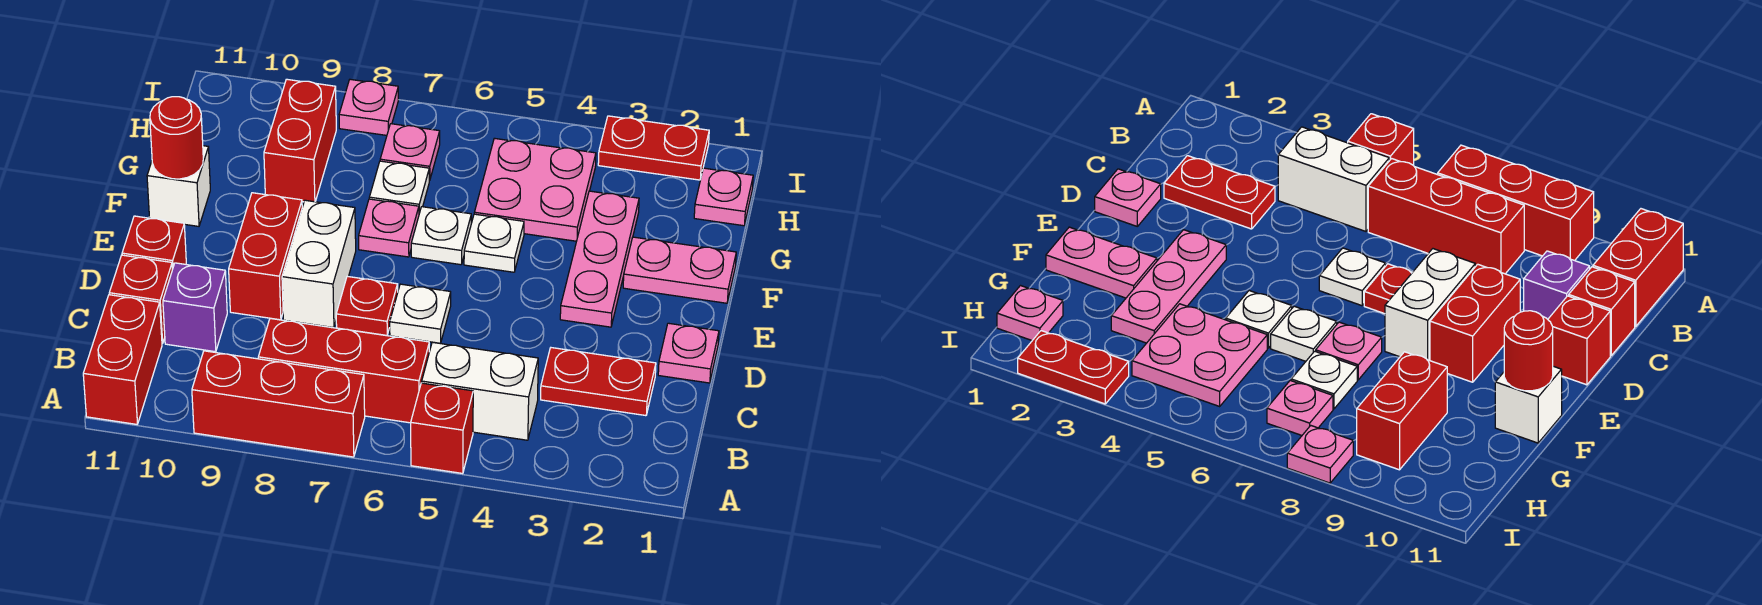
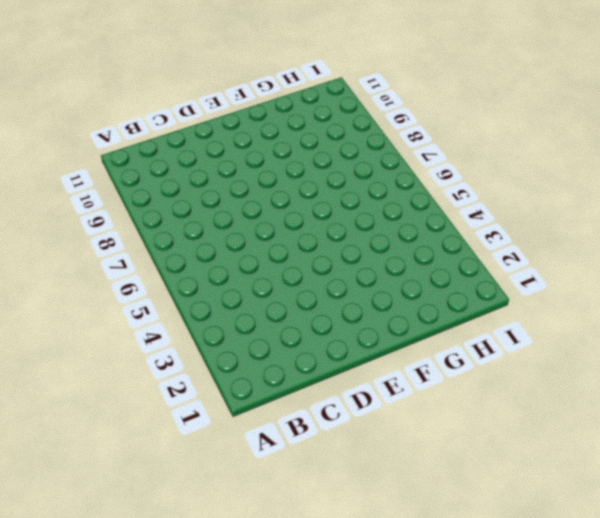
none -> red brick A5 level 1
none -> red brick A7:A9 level 1
none -> red brick A11:B11 level 1

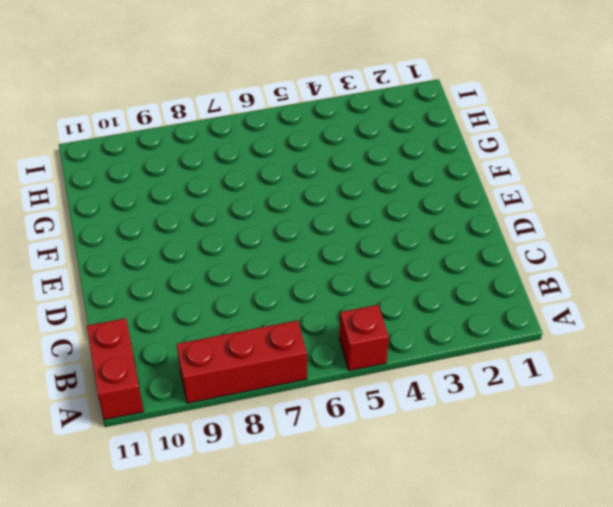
none -> white brick B4:B5 level 1
none -> red brick B6:B8 level 1
none -> red plate C2:C3 level 1

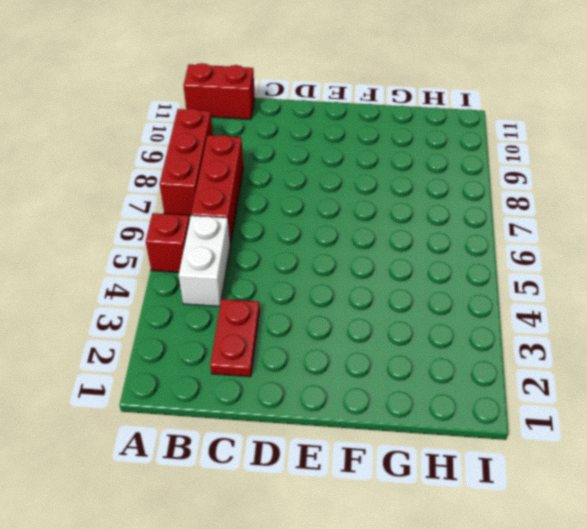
none -> purple brick C10 level 1
none -> red brick C11 level 1
none -> pink plate D1 level 1

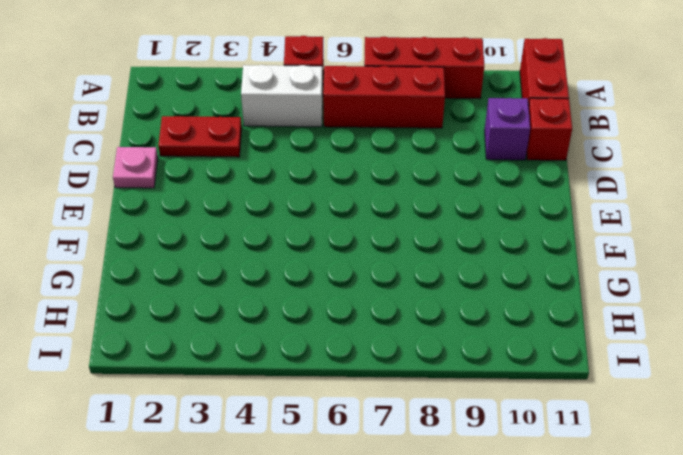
none -> white plate D6 level 1
none -> red plate D7 level 1
none -> white brick D8:E8 level 1

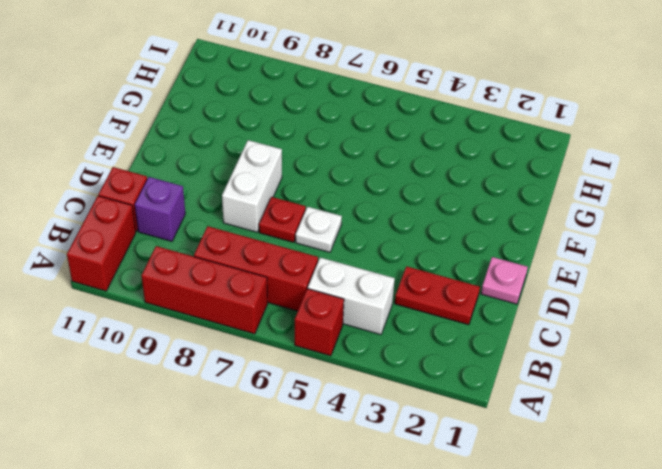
none -> red brick D9:E9 level 1
none -> red brick D11 level 1
none -> pink plate E3:G3 level 1

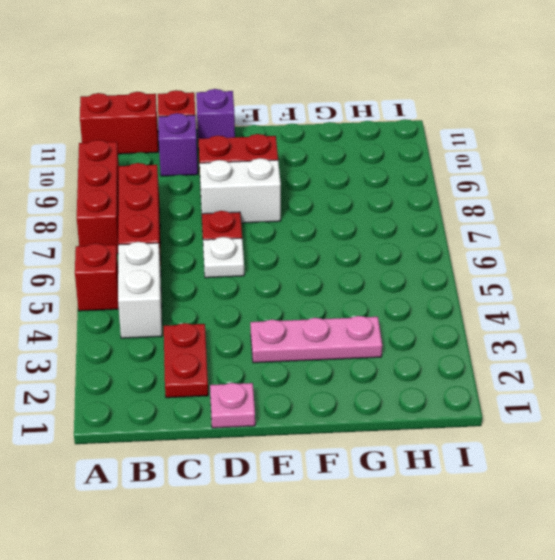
purple brick D11 level 1 -> red brick D11 level 1
none -> pink plate F1:F2 level 1
none -> white plate F5 level 1
none -> white plate F6 level 1

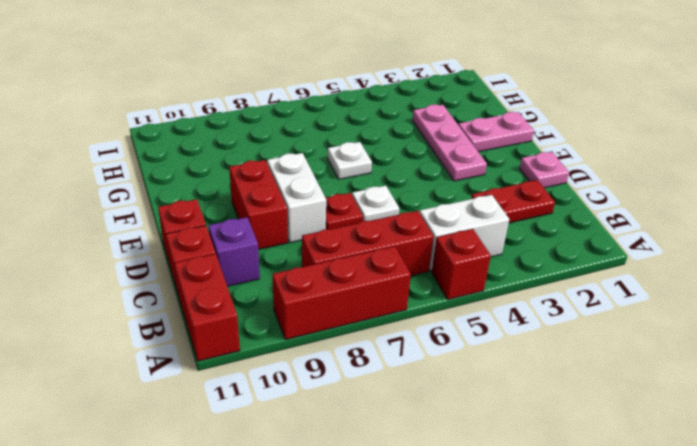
none -> white plate F5 level 1
none -> pink plate F7 level 1
none -> white brick F11 level 1

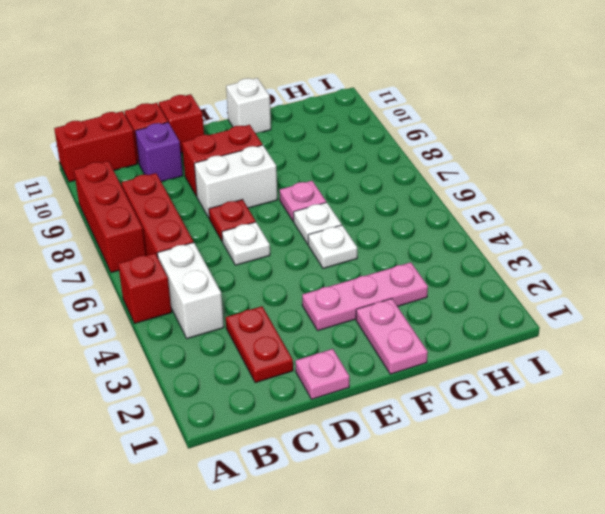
none -> pink plate G4:H5 level 1
none -> white plate G7 level 1
none -> red brick G9:H9 level 1

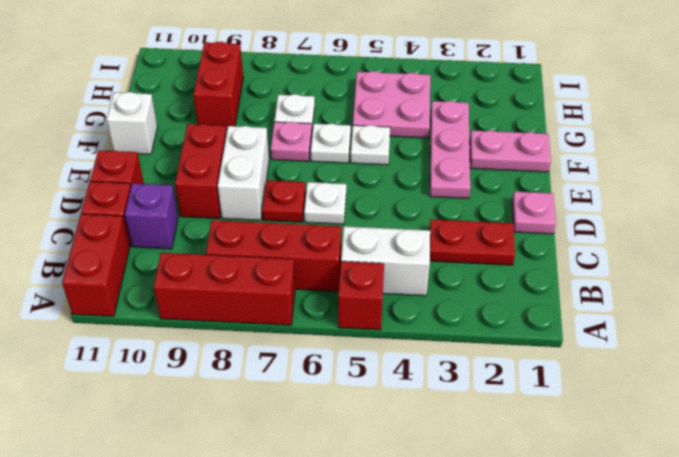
none -> pink plate H1 level 1
none -> pink plate H7 level 1
none -> red plate I2:I3 level 1

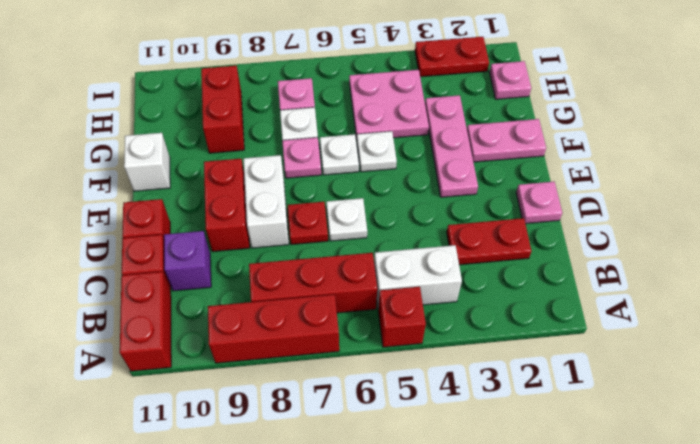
none -> pink plate I8 level 1
none -> red round brick F11 level 2

